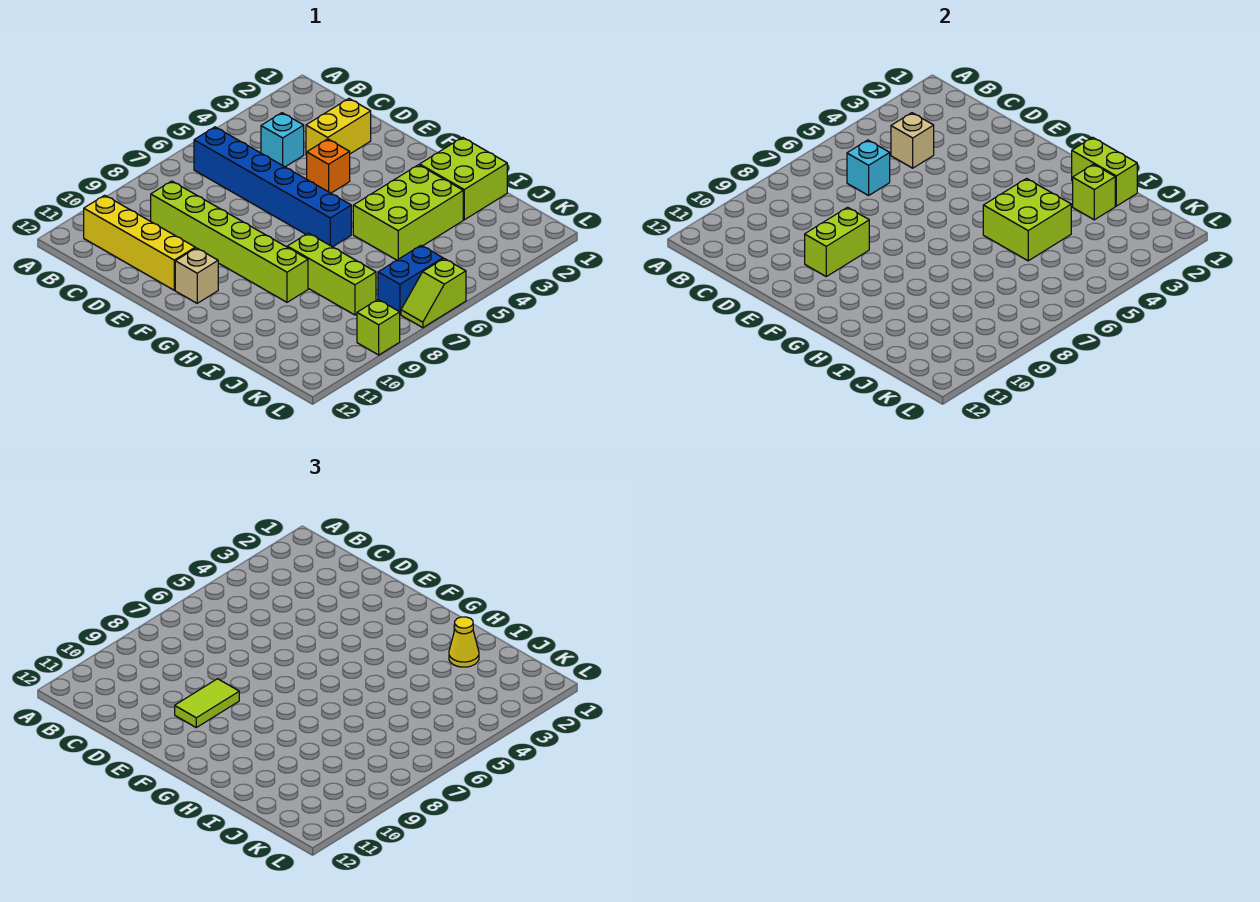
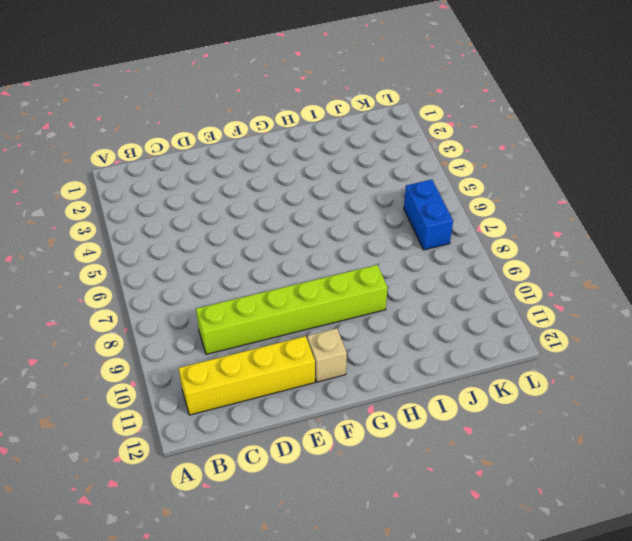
none -> blue brick B6:G6 level 1
none -> cyan brick C4 level 1
none -> yellow brick D2:D3 level 1

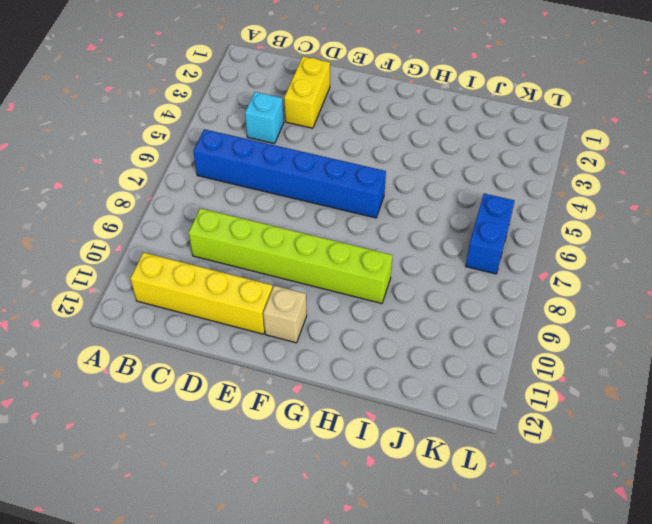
none -> orange brick E4 level 1
none -> lime brick H1:I2 level 1
none -> lime brick H3:I5 level 1

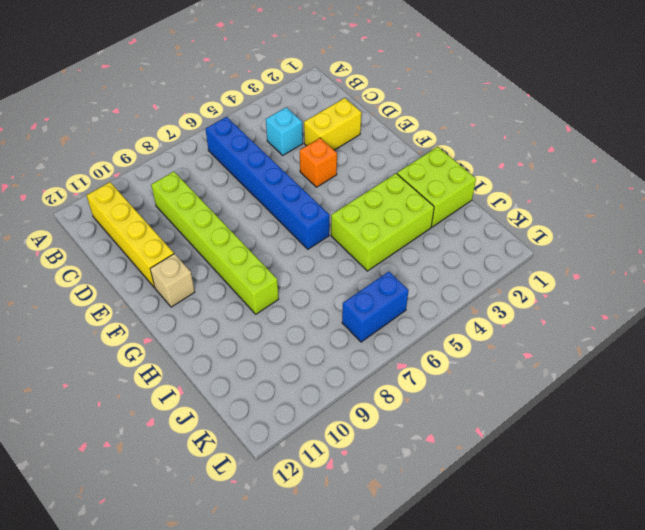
none -> lime brick H8:J8 level 1
none -> lime slope L6:L7 level 1 top 6
none -> lime brick L9 level 1

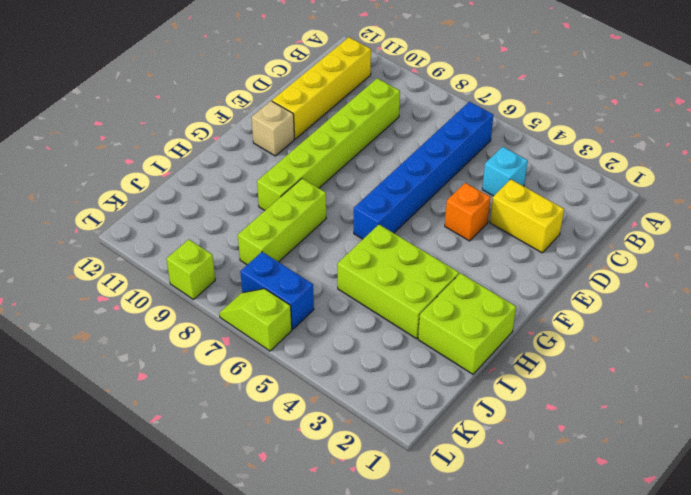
none -> tan brick C4 level 2
none -> cyan brick C6 level 2
none -> lime brick E9:E10 level 2

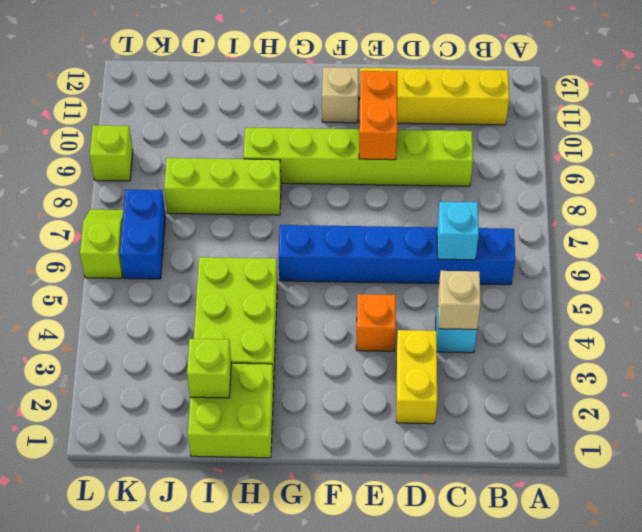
orange brick E9:E10 level 2 -> lime brick E9:E10 level 2
none -> lime brick H1:I1 level 2
none -> lime brick H4:I5 level 2
none -> lime tile E9:E10 level 3

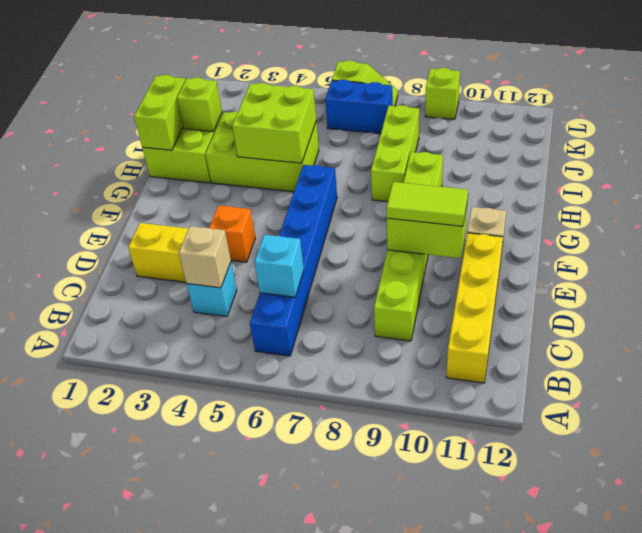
none -> yellow cone I2 level 3

